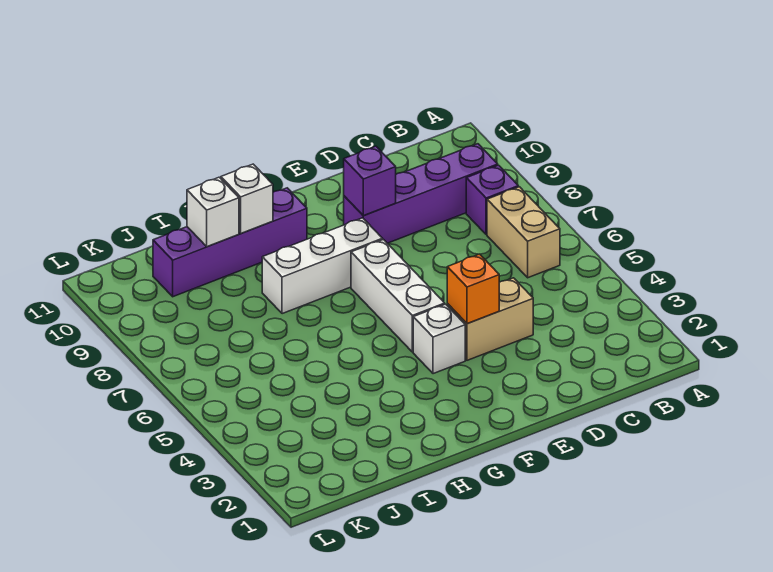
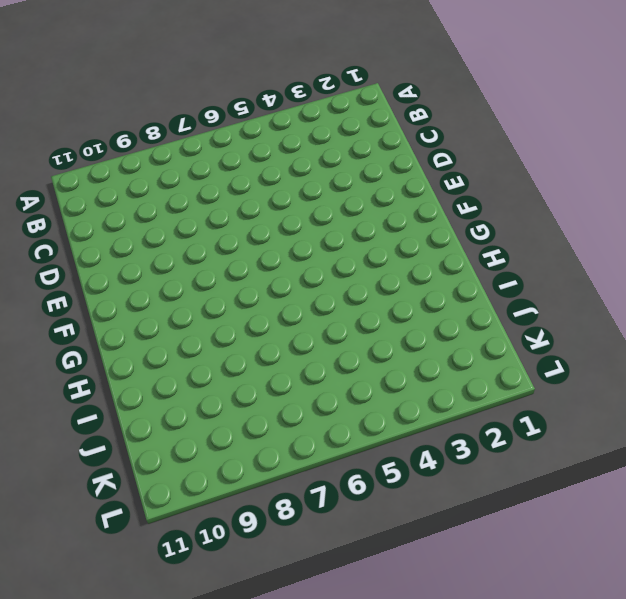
none -> tan brick B6:B7 level 1
none -> purple brick B8 level 1
none -> purple brick B9:E9 level 1

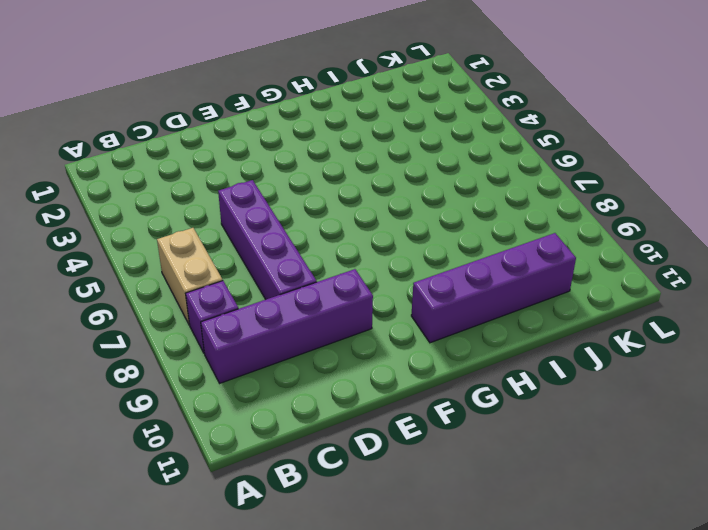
purple brick D5:D8 level 1 -> none
none -> tan brick D4:E4 level 1
none -> white brick F4 level 1
none -> white brick F5:F7 level 1

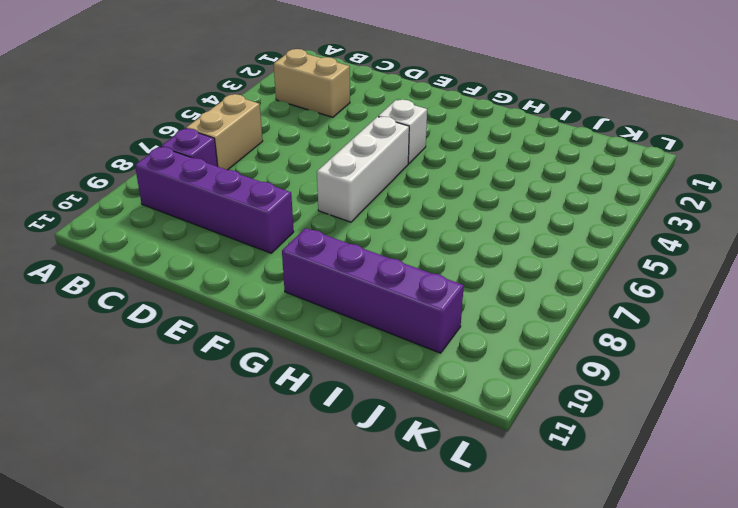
tan brick B3:C3 level 1 -> tan brick D4:E4 level 1
none -> white brick F8:H8 level 1
none -> orange brick E4 level 2
none -> purple brick E9 level 2

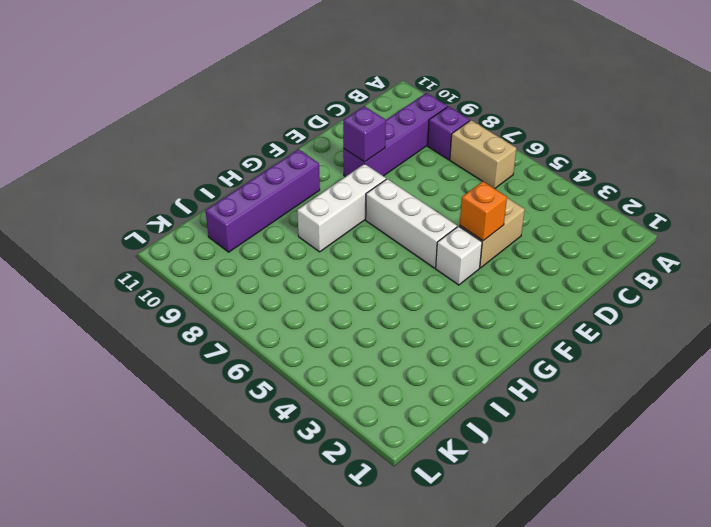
none -> white brick H10 level 2
none -> white brick I10 level 2

